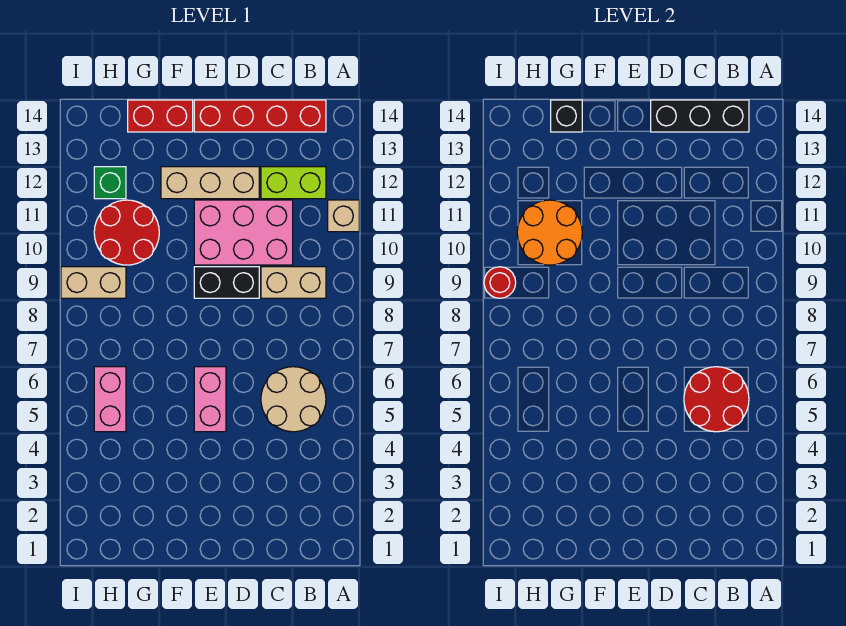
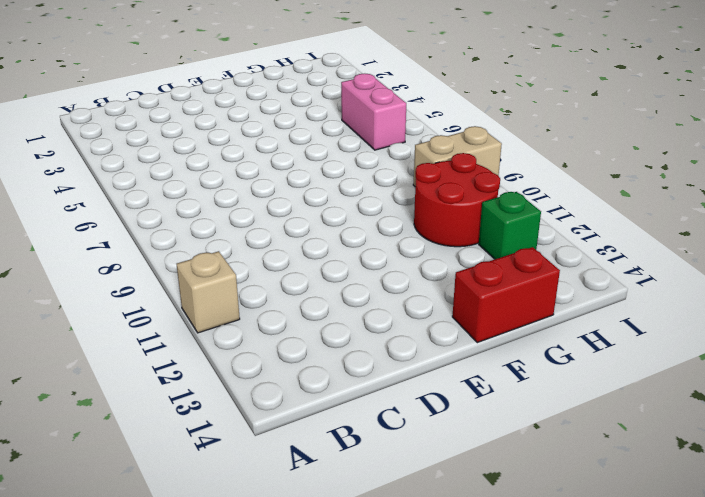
none -> tan round brick B5:C6 level 1
none -> tan brick B9:C9 level 1
none -> lime brick B12:C12 level 1

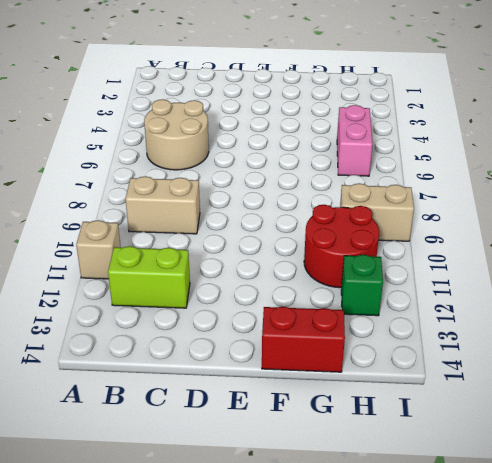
none -> red brick B14:E14 level 1
none -> pink brick C10:E11 level 1
none -> black brick D9:E9 level 1

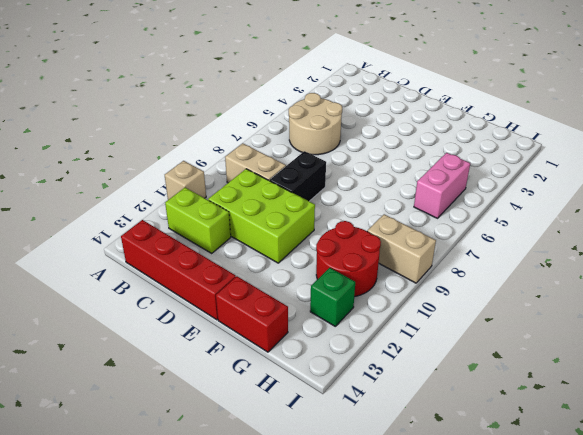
lime brick C10:E11 level 1 -> pink brick C10:E11 level 1
black brick D8:D9 level 1 -> black brick D9:E9 level 1
none -> tan brick D12:F12 level 1
none -> pink brick E5:E6 level 1
none -> red round brick B5:C6 level 2

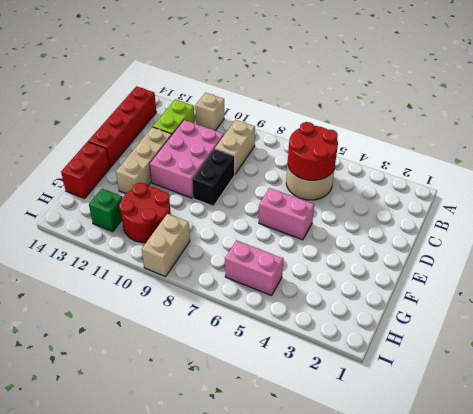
none -> black brick B14:D14 level 2
none -> orange round brick G10:H11 level 2
none -> black brick G14 level 2

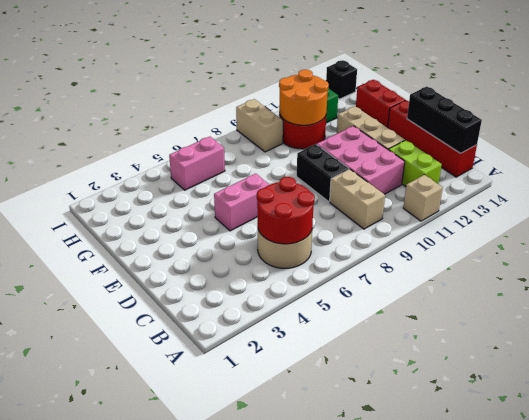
black brick I14 level 1 -> black brick G14 level 2
none -> red round brick I9 level 2

